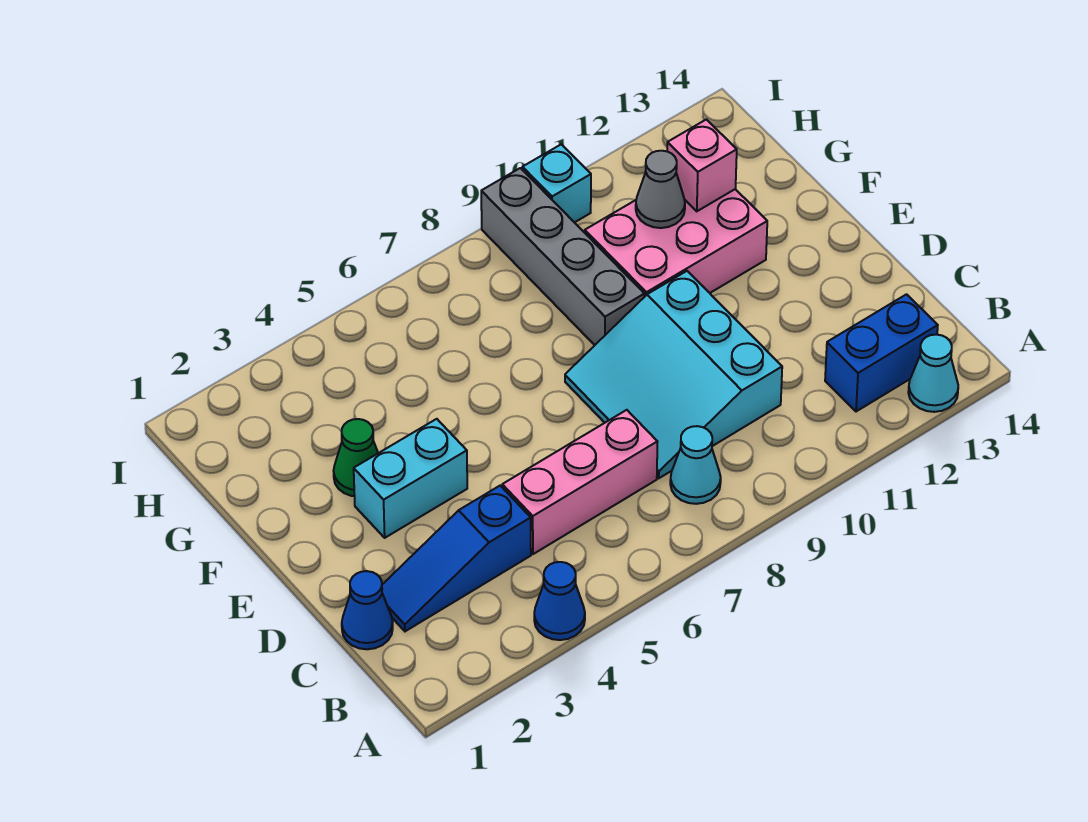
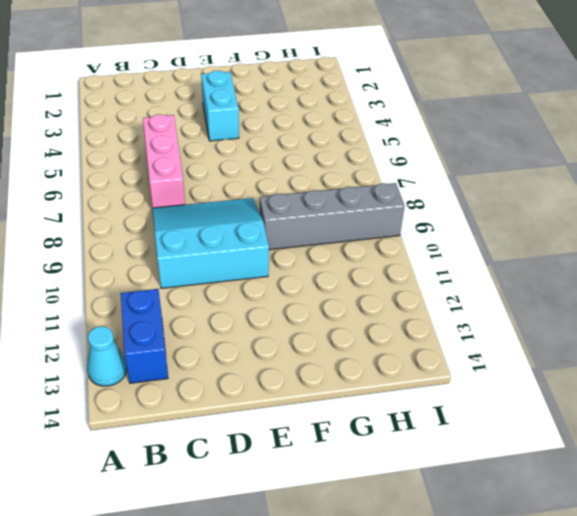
none -> blue cone A4 level 1
none -> cyan cone B8 level 1
none -> blue cone C1 level 1

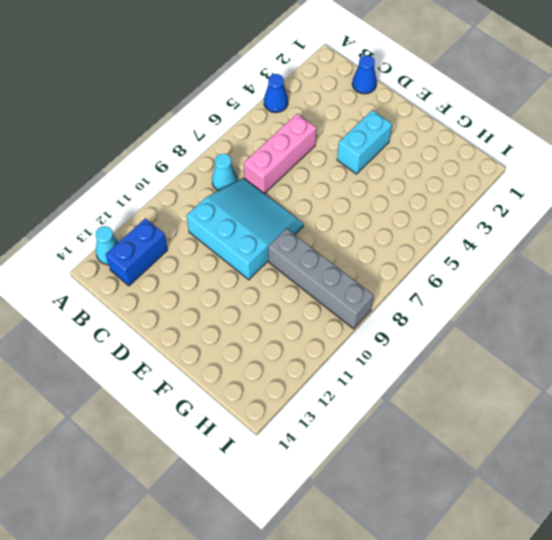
none -> blue slope C2:C4 level 1 top 4
none -> green cone F3 level 1
none -> pink brick F10:G12 level 1

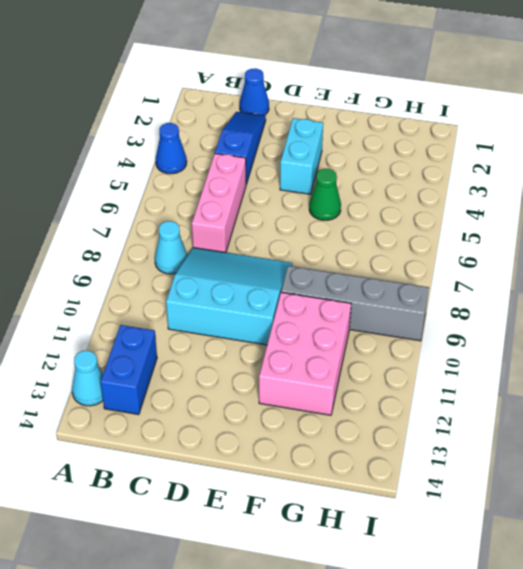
green cone F5 level 1 -> green cone F3 level 1
none -> cyan brick I10 level 1
none -> grey cone G11 level 2
none -> pink brick G12 level 2

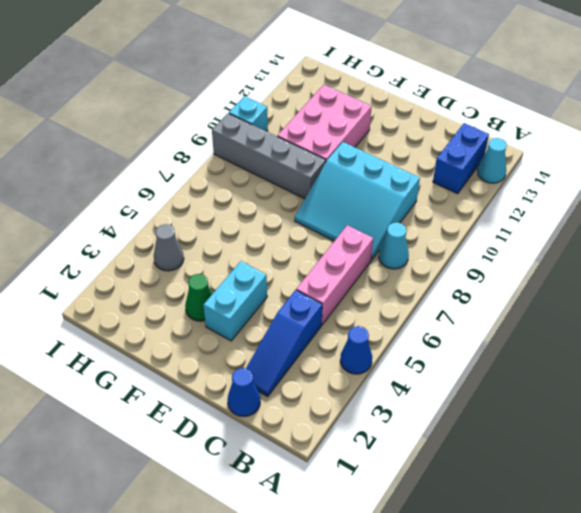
grey cone H4 level 1 -> grey cone G11 level 2
none -> pink brick G12 level 2

